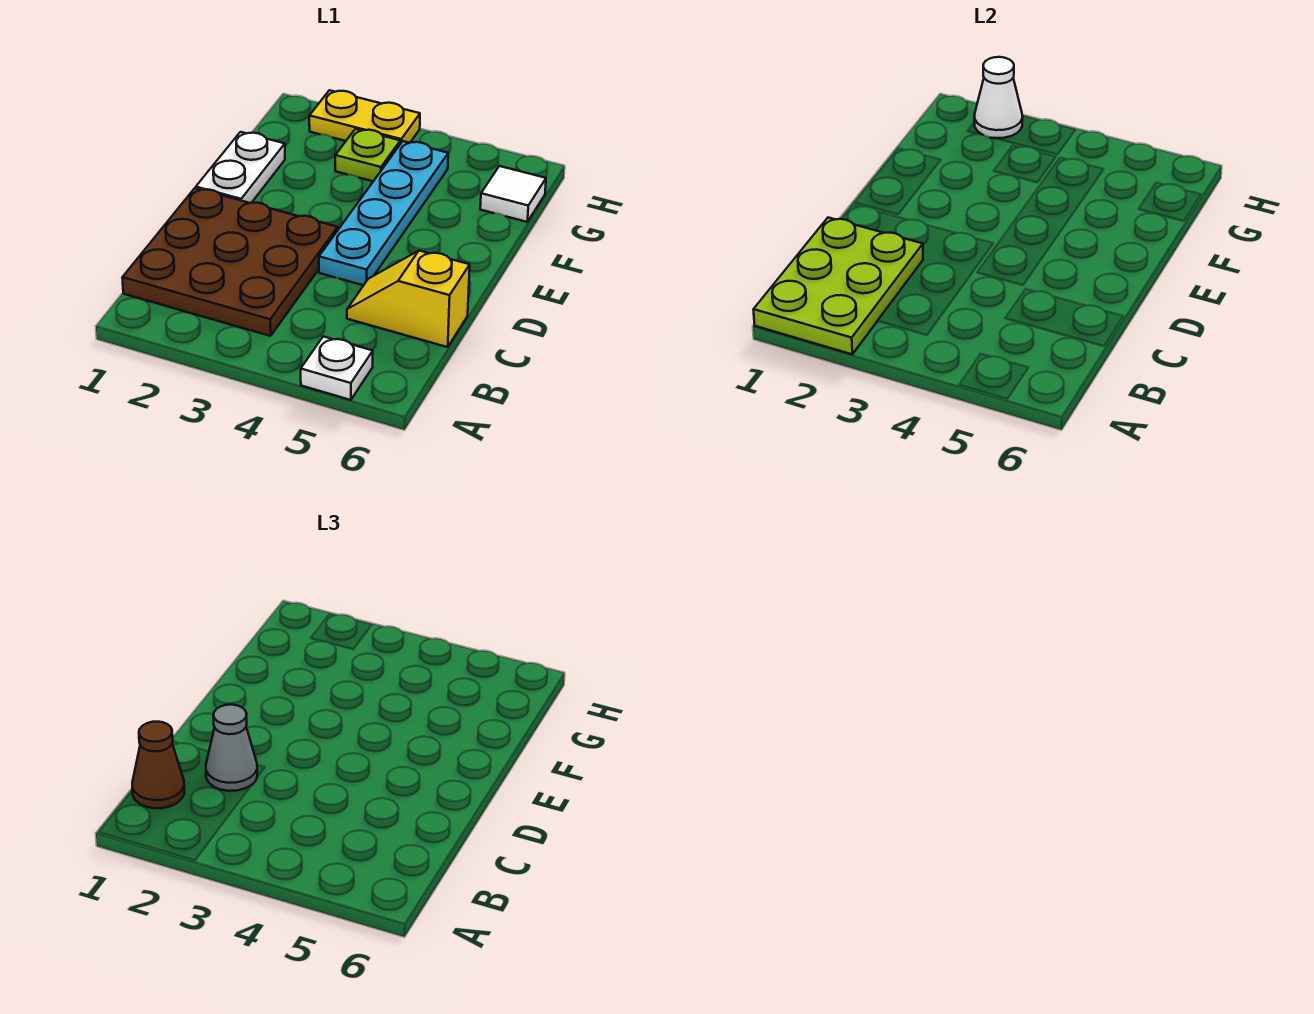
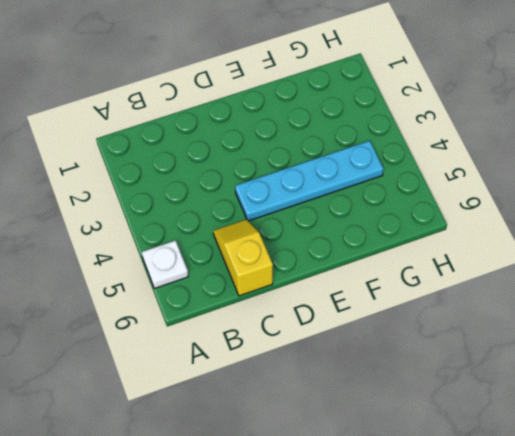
none -> brown plate B1:D3 level 1
none -> white plate E1:F1 level 1
none -> lime plate G3 level 1

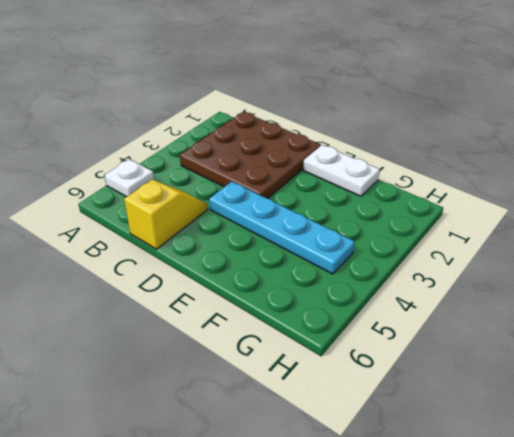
none -> lime plate G3 level 1
none -> white tile G6 level 1
none -> yellow plate H2:H3 level 1

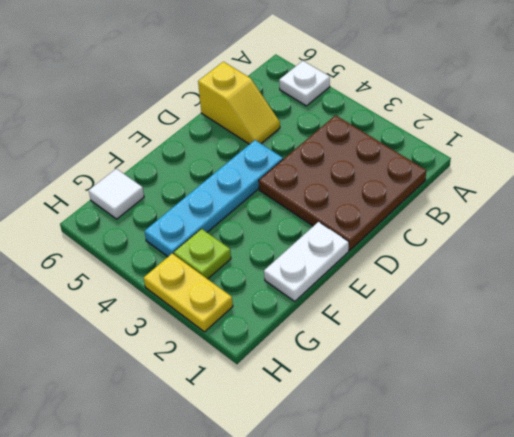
none -> lime plate A1:C2 level 2
none -> white cone H2 level 2
none -> brown cone B1 level 3

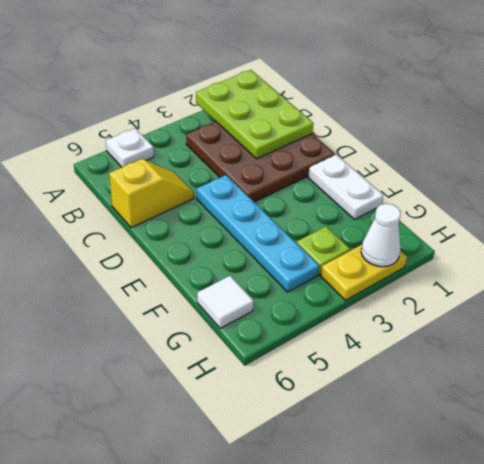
none -> brown cone B1 level 3
none -> grey cone C2 level 3

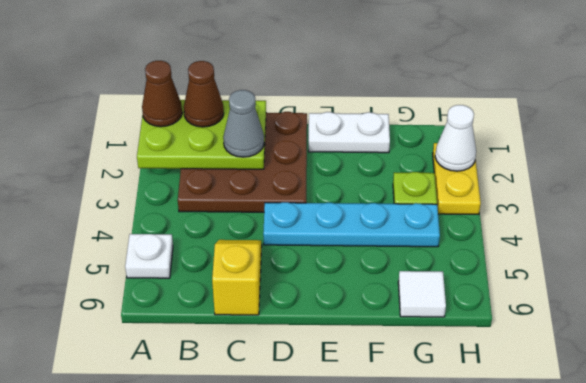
brown cone A1 level 3 -> none

